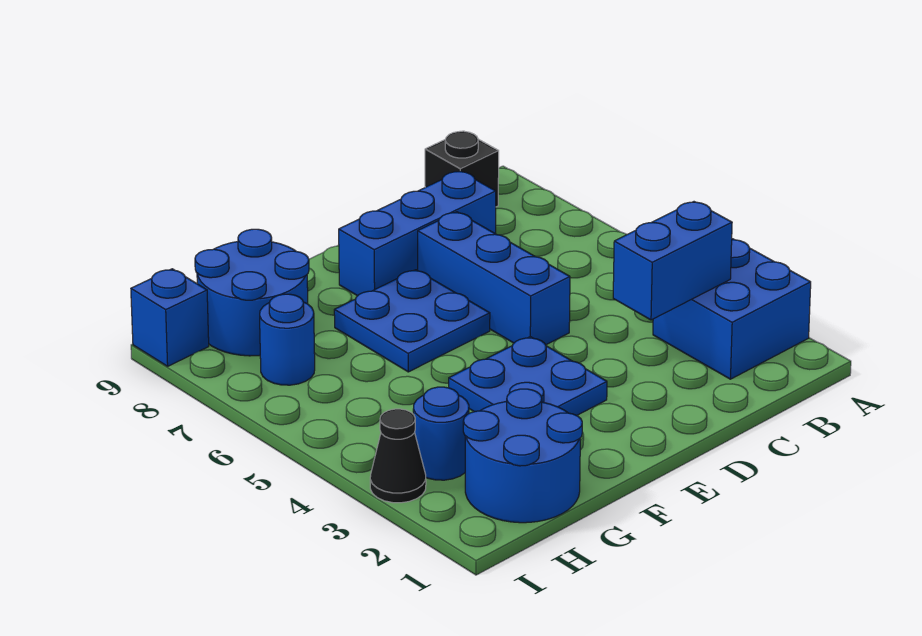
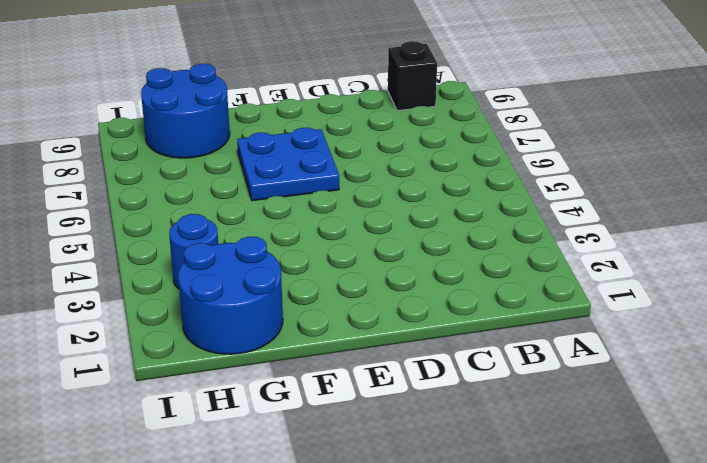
none -> blue brick A2:B3 level 1
none -> blue brick C8:E8 level 1
none -> blue brick D5:D7 level 1

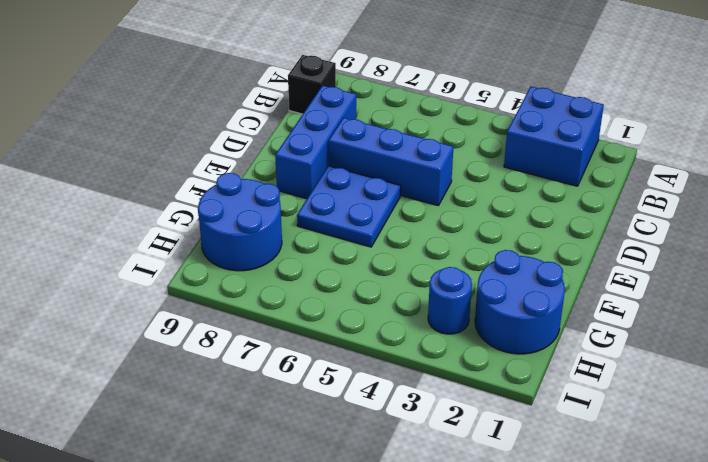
none -> blue plate E3:F4 level 1
none -> blue round brick H7 level 1
none -> black cone I3 level 1

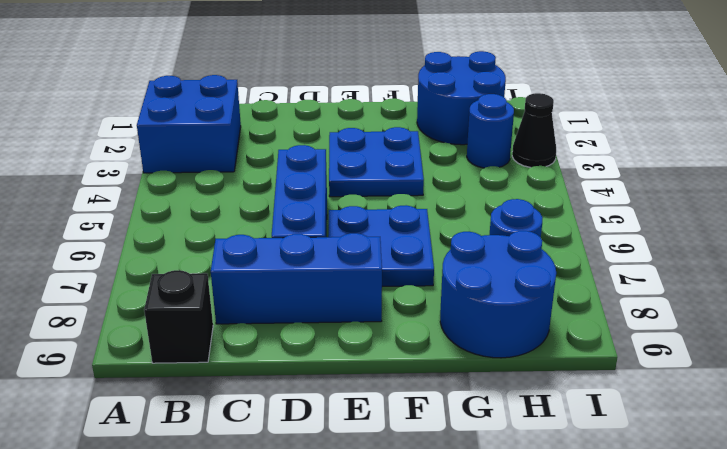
none -> blue brick I9 level 1
none -> blue brick B3:C3 level 2

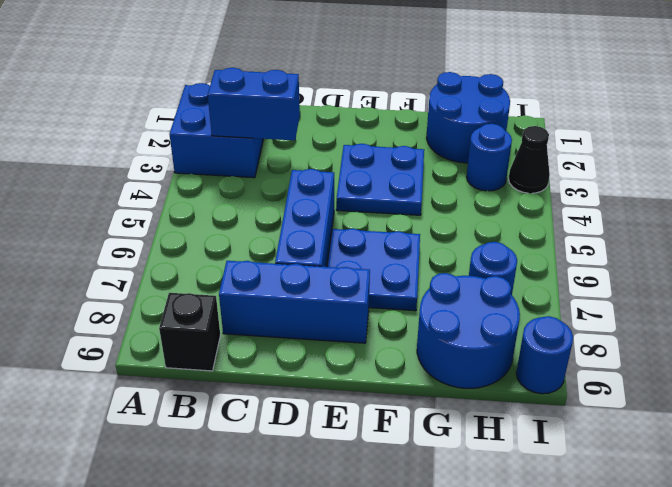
blue round brick I9 level 1 -> blue brick I9 level 1

